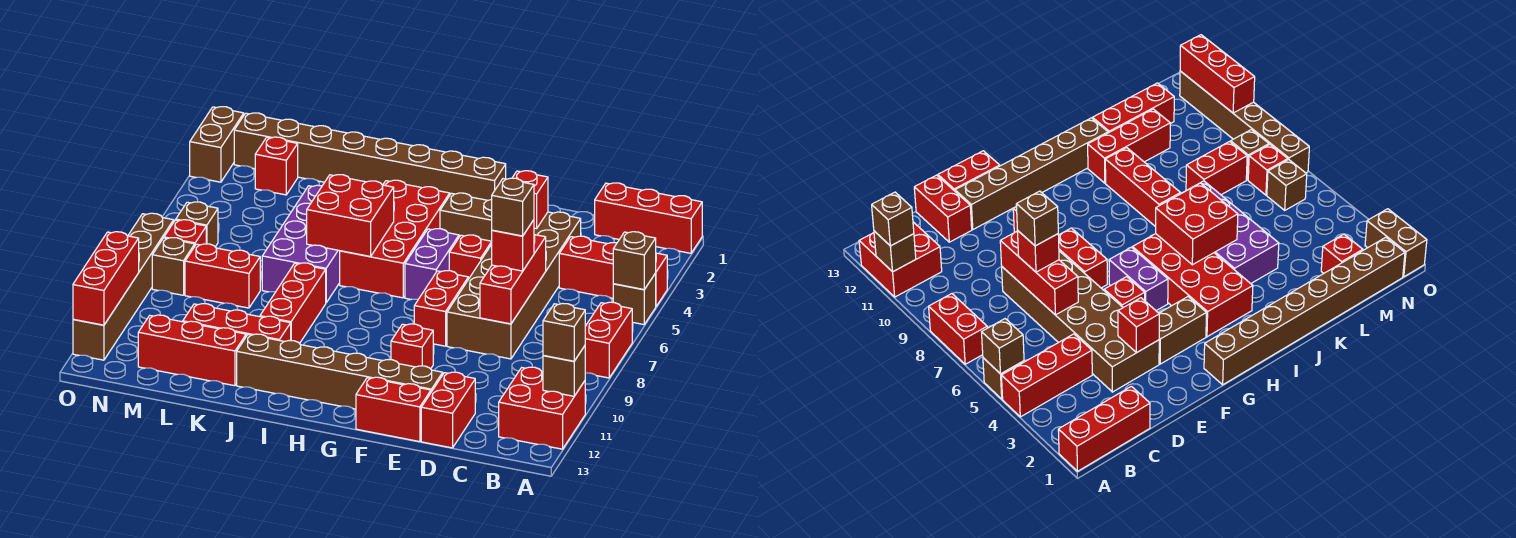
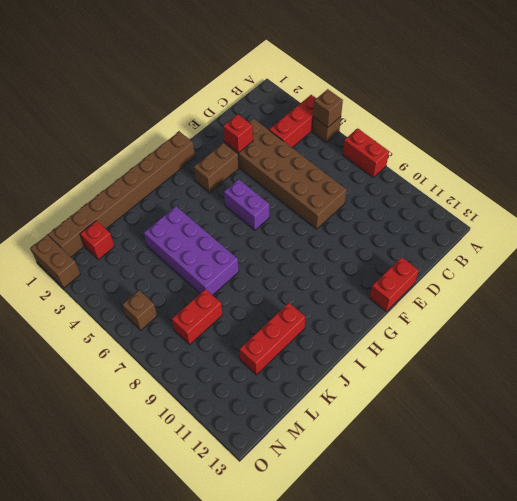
none -> red brick A1:C1 level 1
none -> red brick A11:B12 level 1
none -> red brick D12:D13 level 1
none -> brown brick E12:J12 level 1

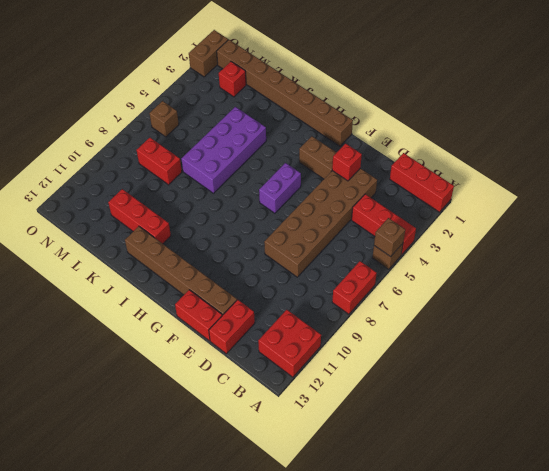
none -> red brick F5 level 1
none -> red brick F7:F8 level 1
none -> red brick F10 level 1
none -> red brick H3:I6 level 1

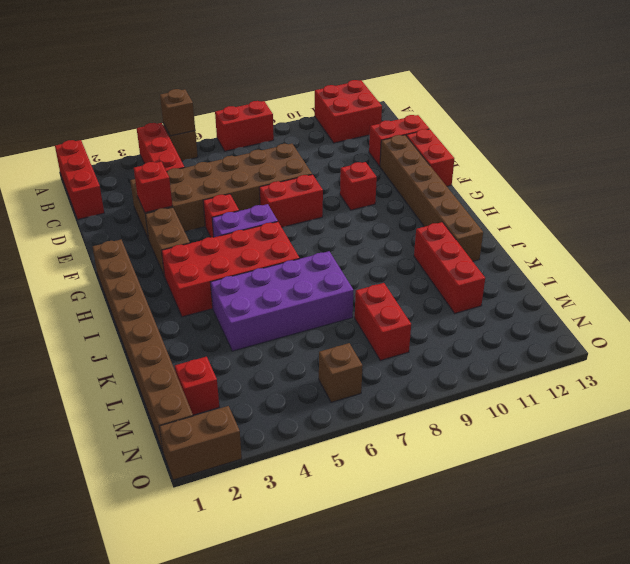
none -> red brick J8:J10 level 1
none -> red brick K12:M12 level 1
none -> red brick N7 level 1
none -> brown brick N8 level 1

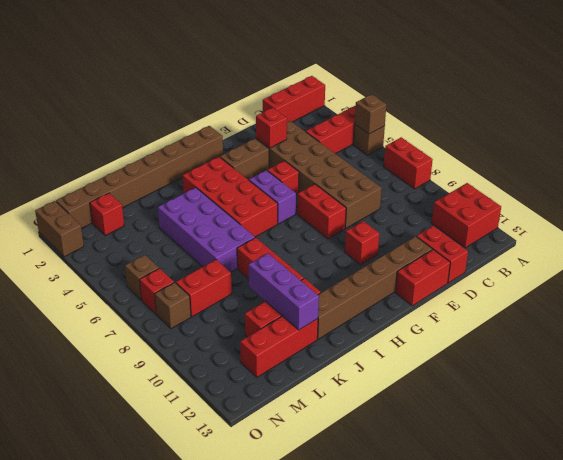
purple brick K10:K12 level 2 -> none
none -> brown brick O7:O12 level 1
none -> brown brick A11 level 2
none -> red brick D6:D8 level 2
none -> red brick I5:J6 level 2

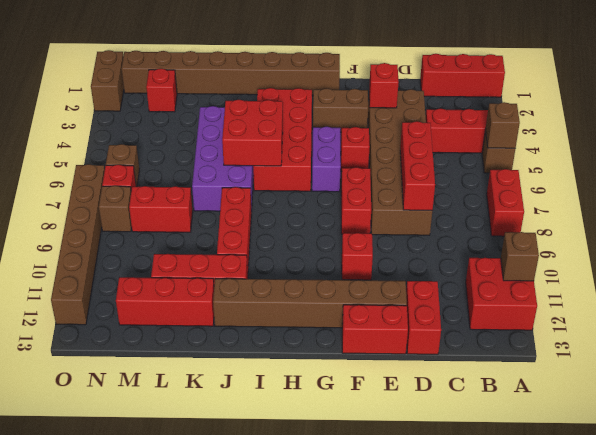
none -> red brick O10:O12 level 2
none -> brown brick A11 level 3
none -> red brick D7 level 3
none -> brown brick D7 level 4

